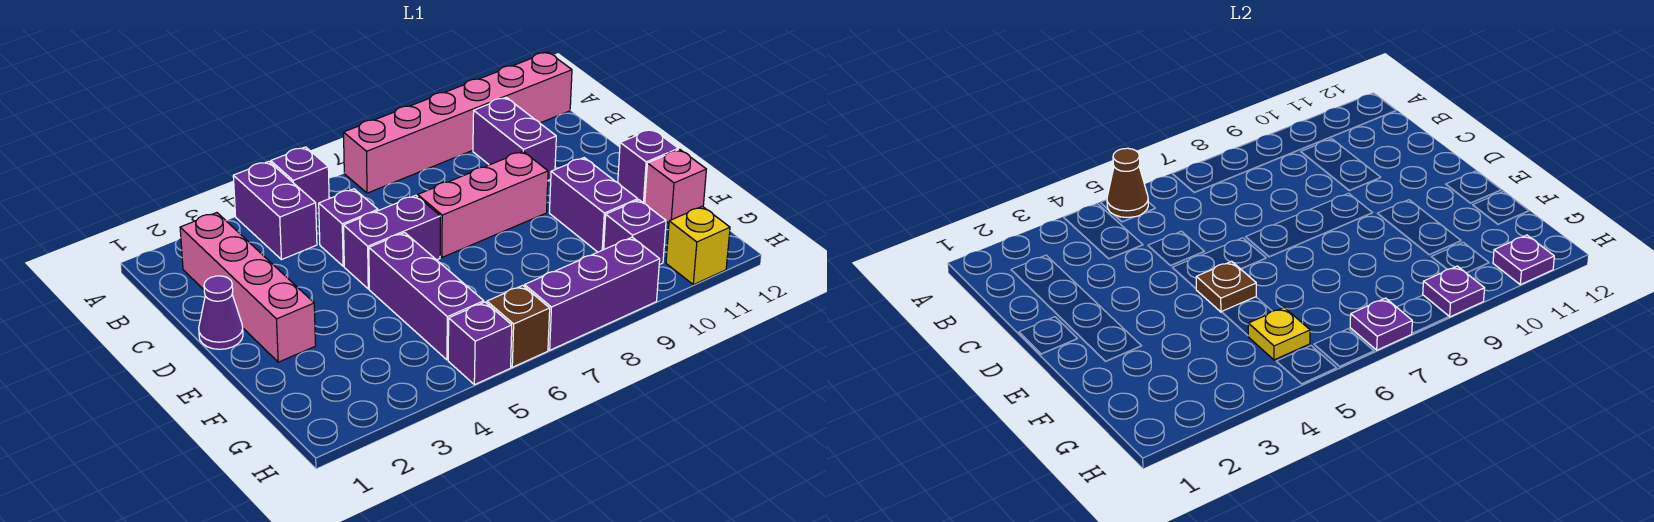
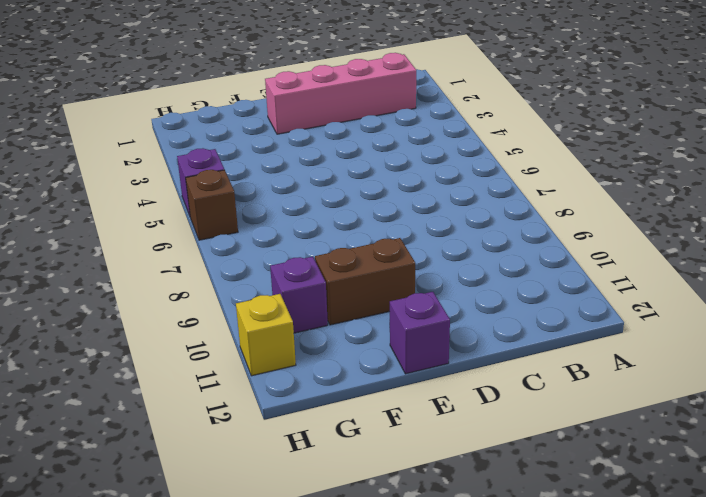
brown brick E10:F10 level 1 -> purple brick E10:F10 level 1
none -> purple brick A4:B4 level 1
none -> purple brick A5 level 1
none -> pink brick A7:A12 level 1

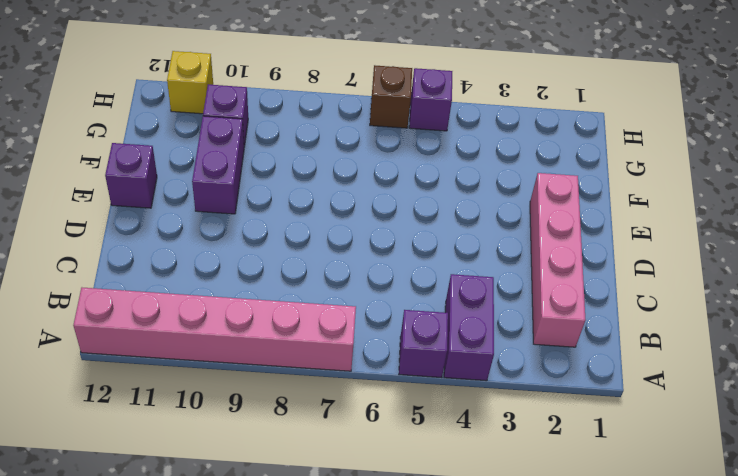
none -> purple brick B10:C10 level 1
none -> purple brick C5 level 1
none -> purple cone D1 level 1

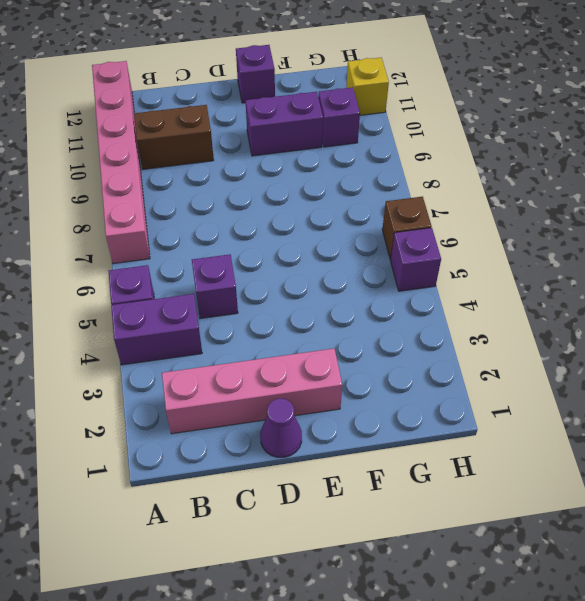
brown brick B10:C10 level 1 -> purple brick B10:C10 level 1
none -> purple brick D5:D6 level 1
none -> pink brick D7:D9 level 1
none -> purple brick E5:G5 level 1

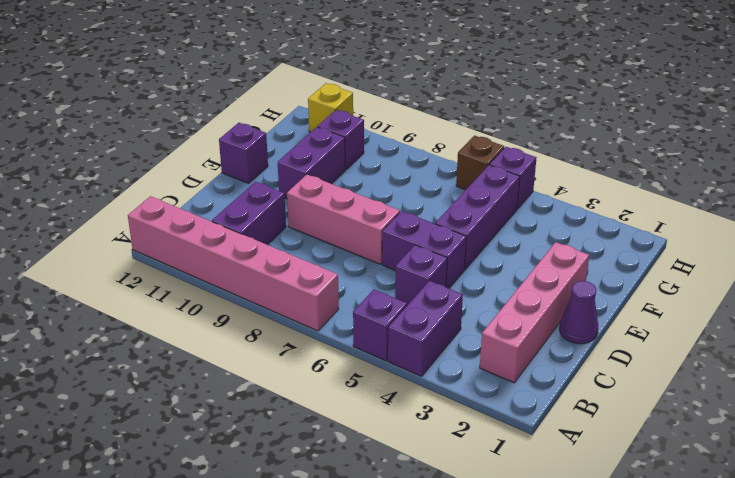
none -> pink brick F12 level 1
none -> purple brick H7:H9 level 1
none -> brown cone A5 level 2

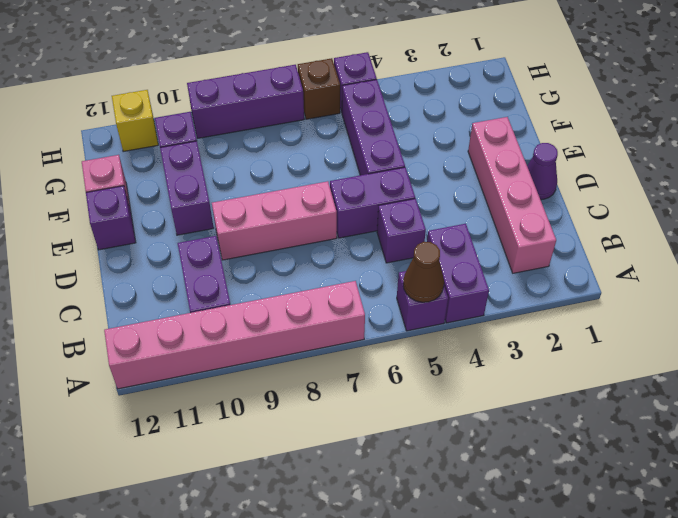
none -> brown plate E5 level 2
none -> yellow plate G5 level 2
none -> purple plate H7 level 2

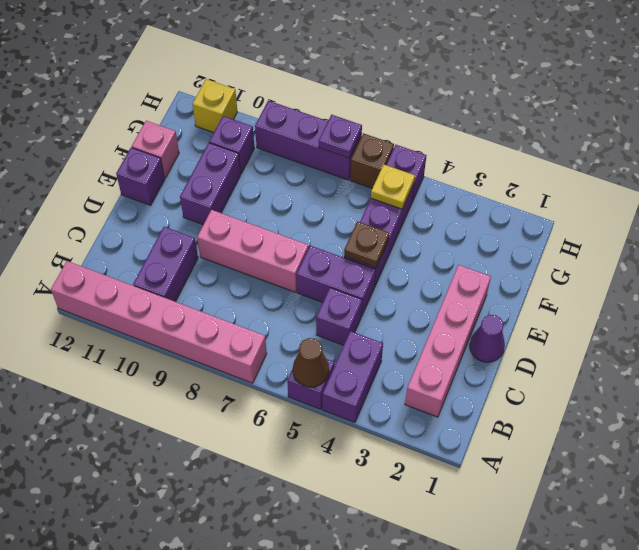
none -> purple plate H9 level 2
none -> purple plate H11 level 2

